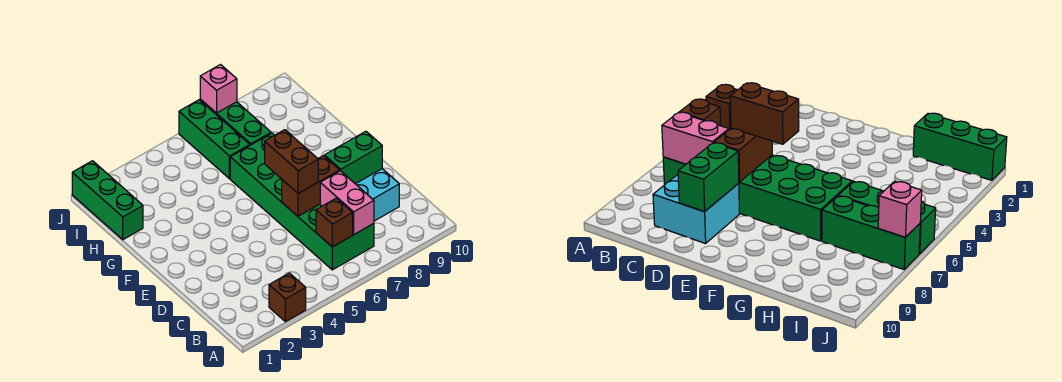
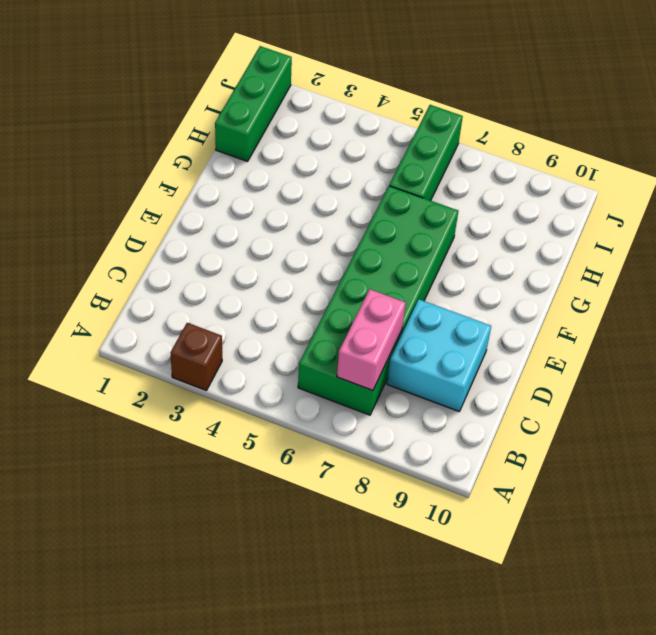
none -> green brick H7:J7 level 1
none -> brown brick B6 level 2
none -> brown brick D6:D7 level 2

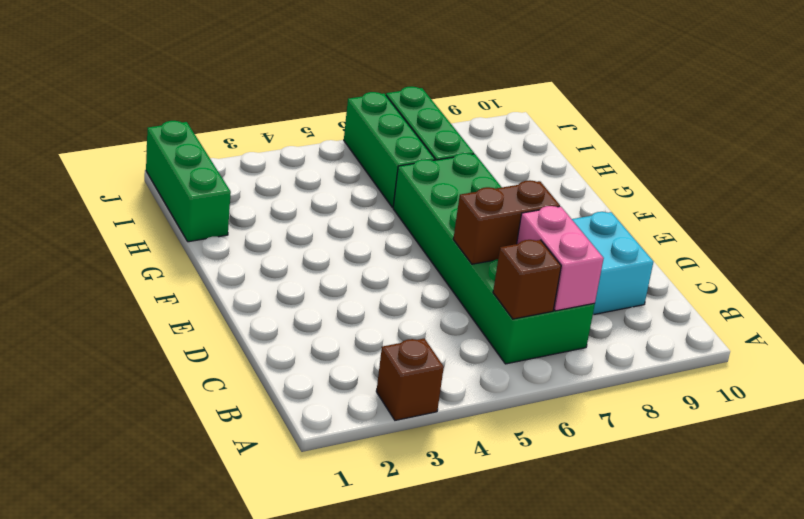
none -> green brick D8:D9 level 2
none -> pink brick J7 level 2
none -> brown brick D6:E6 level 3

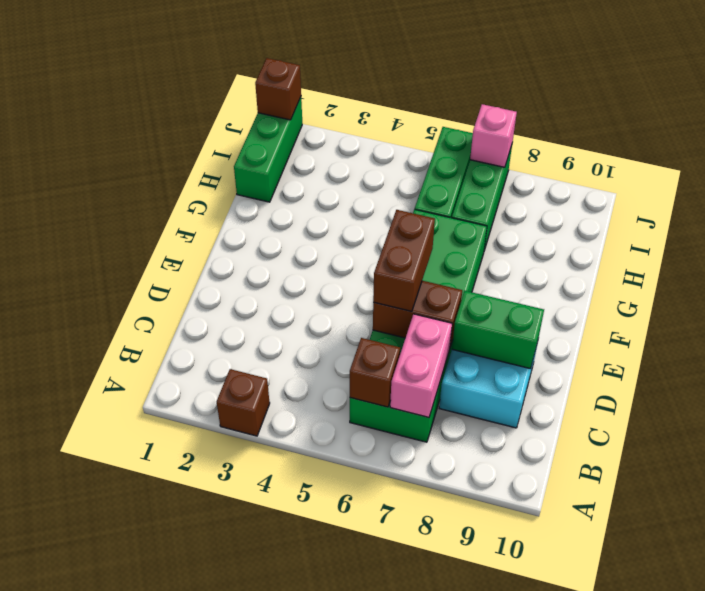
brown brick J1 level 2 -> none

